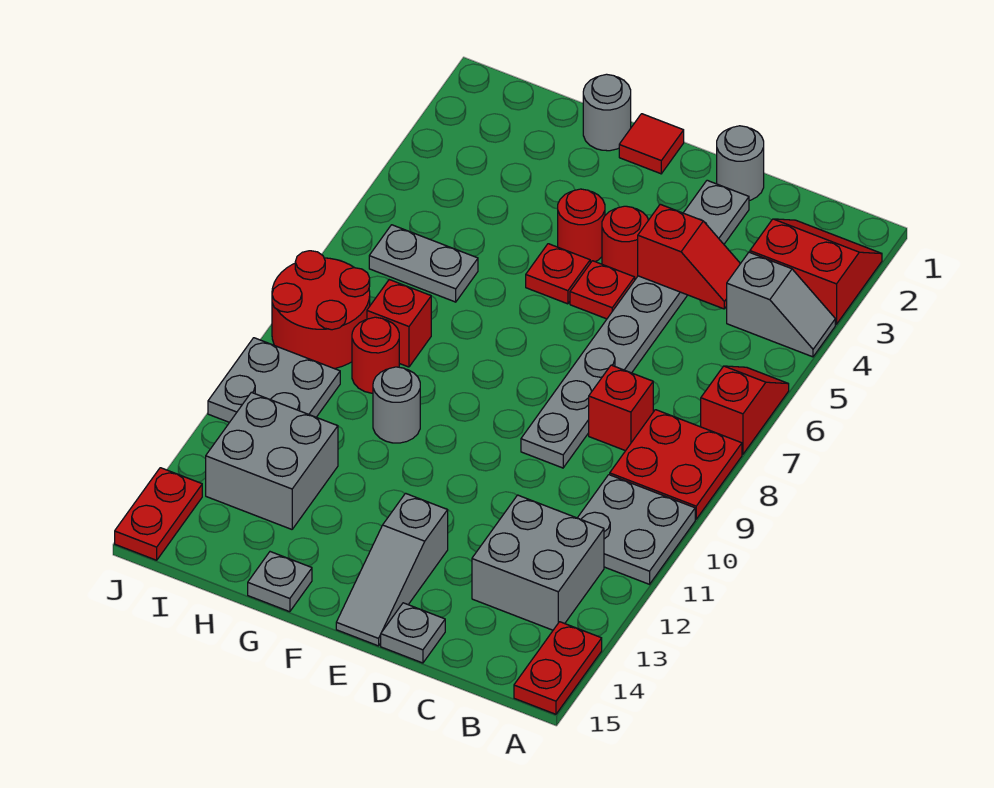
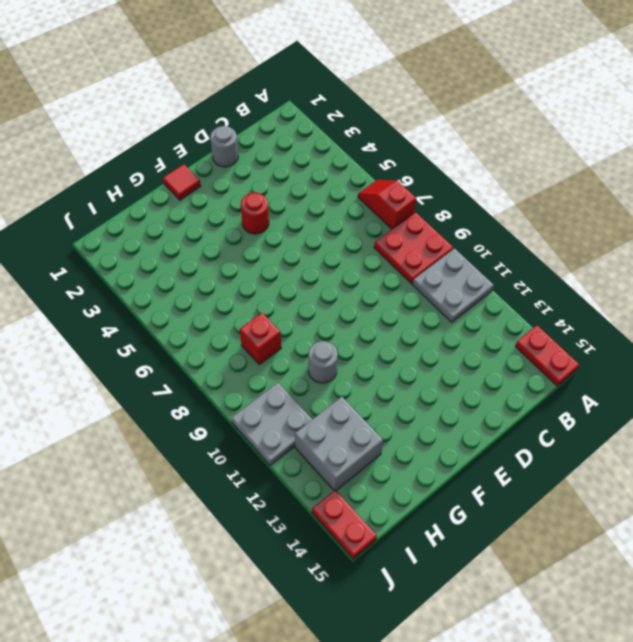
none -> red slope A2:B3 level 1 top 3
none -> grey slope A4:B4 level 1 top B
none -> grey brick B12:C13 level 1

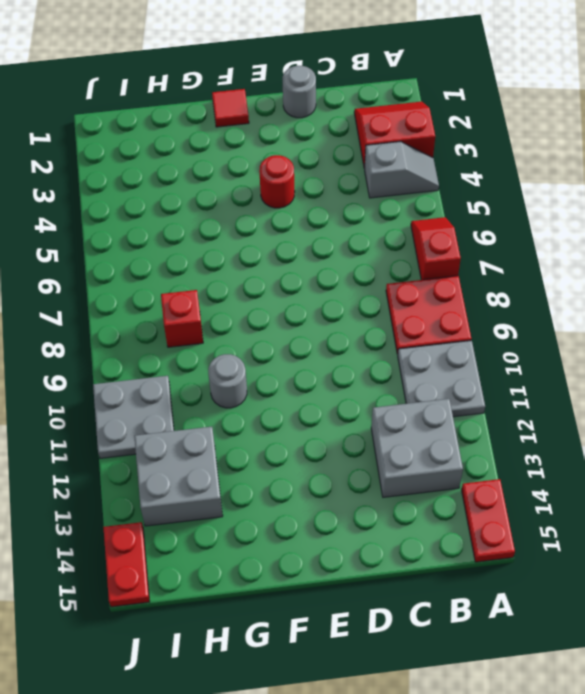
none -> red brick C8 level 1
none -> grey plate D2:D9 level 1
none -> grey plate D15 level 1

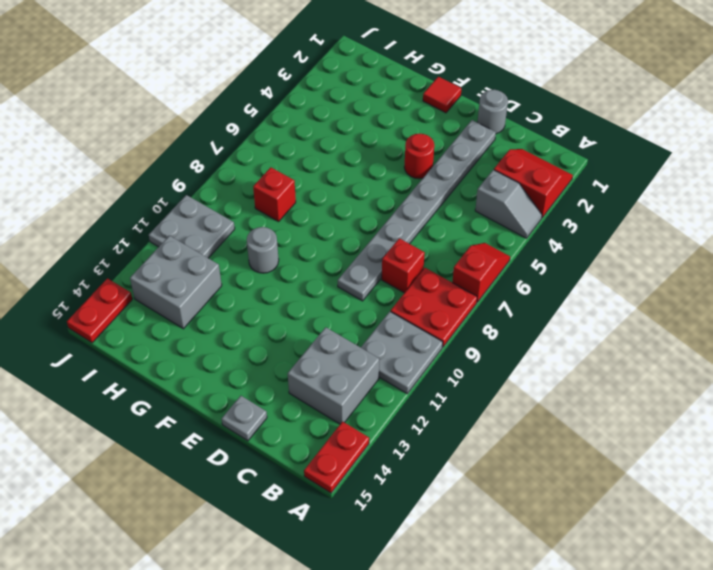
none -> red plate E5 level 1
none -> grey slope E13:E15 level 1 top 13
none -> red round brick F4 level 1

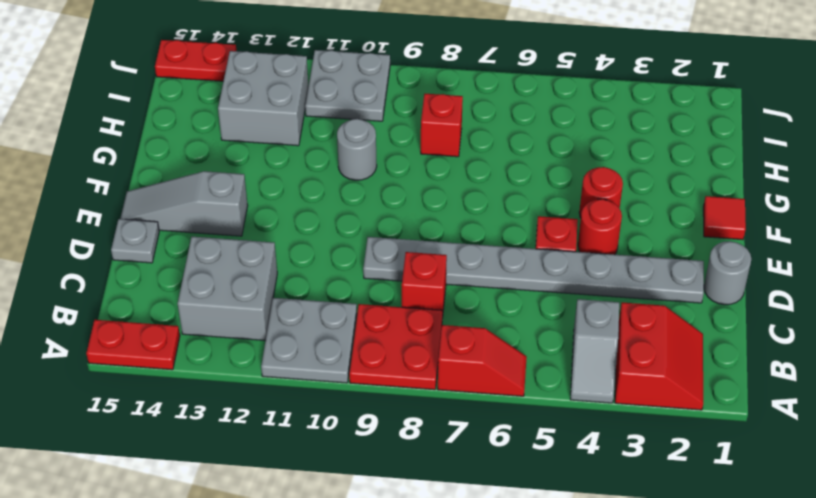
none -> red plate F5 level 1
none -> grey round brick G1 level 1
none -> grey plate G15 level 1

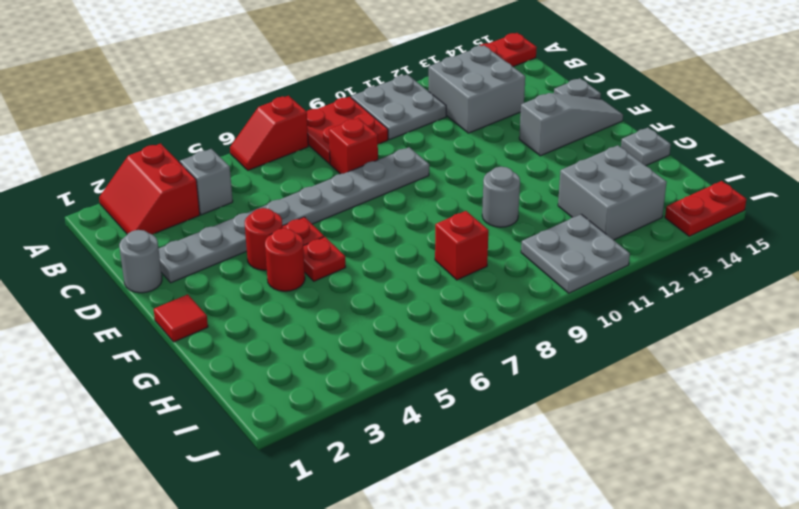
none -> grey round brick G1 level 1
none -> grey plate H6:I6 level 1
none -> red round brick H9 level 1

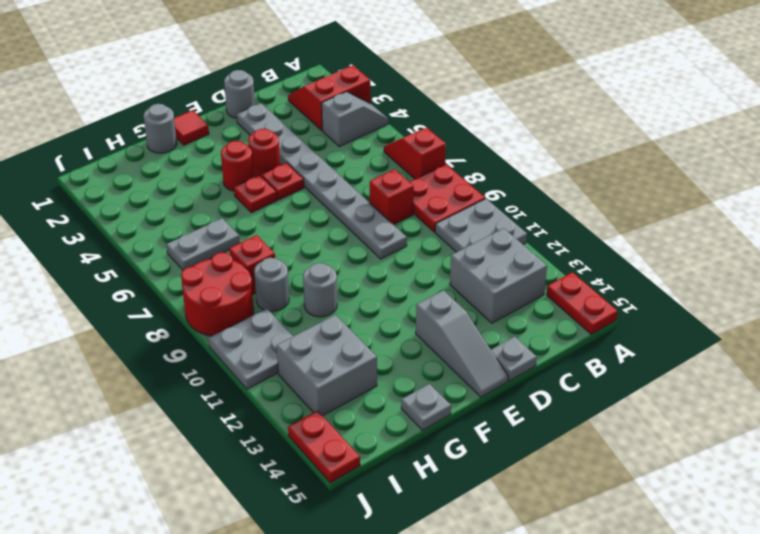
grey round brick H9 level 1 -> red round brick H9 level 1
none -> red slope C4:D4 level 2 top D

